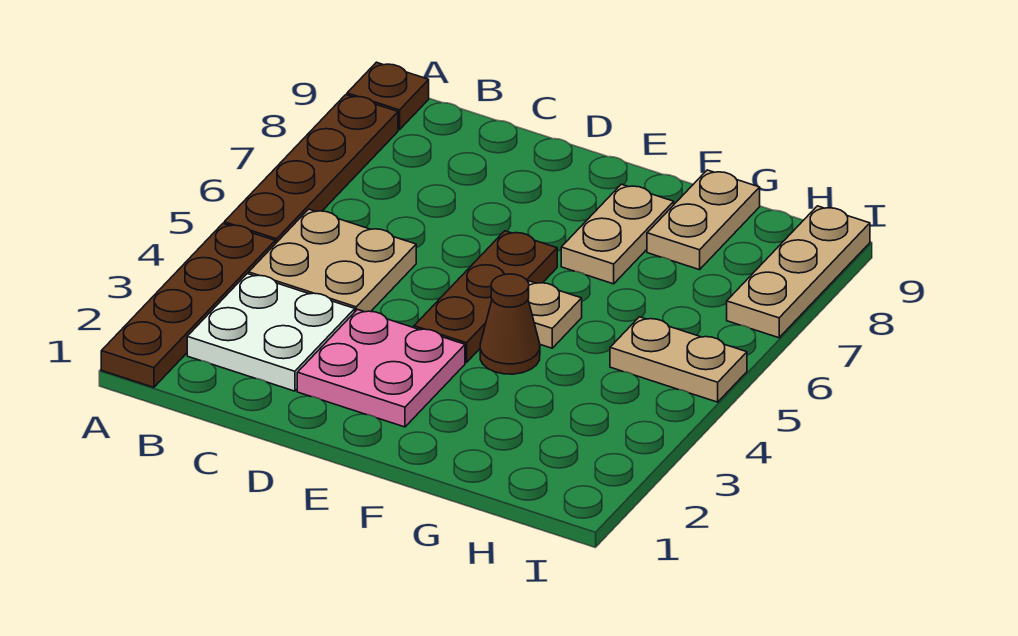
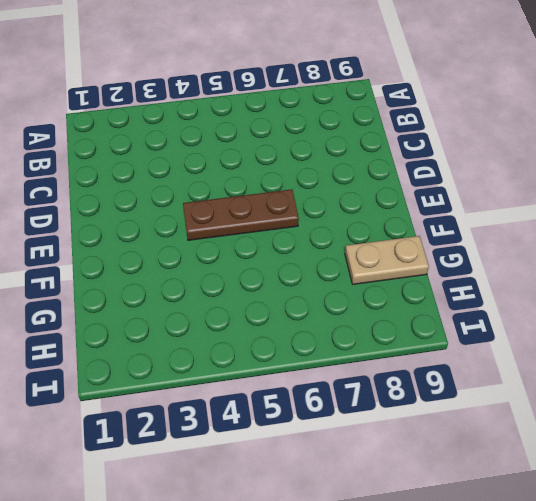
none -> brown plate A1:A4 level 1
none -> brown plate A5:A8 level 1
none -> brown plate A9 level 1

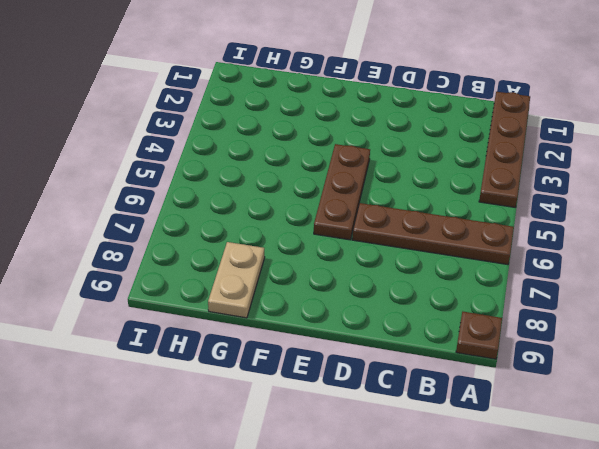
brown plate A6:D6 level 1 -> brown plate A5:A8 level 1
none -> white plate B2:C3 level 1
none -> tan plate B4:C5 level 1
none -> pink plate D2:E3 level 1

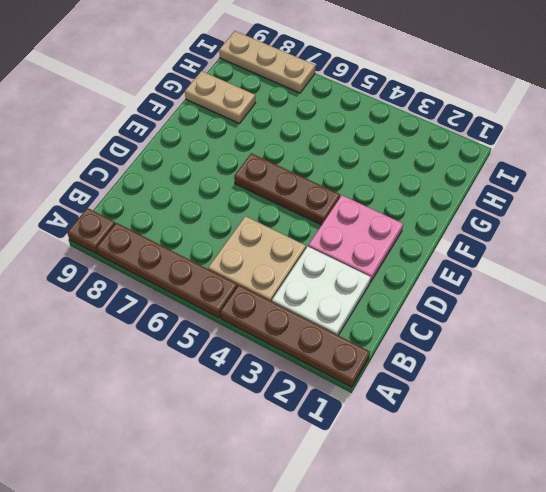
none -> brown cone F4 level 1
none -> tan plate F5 level 1
none -> tan plate F7:F8 level 1

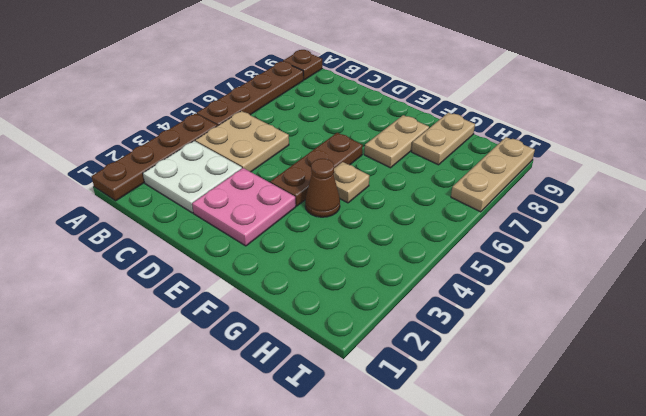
none -> tan plate H5:I5 level 1

